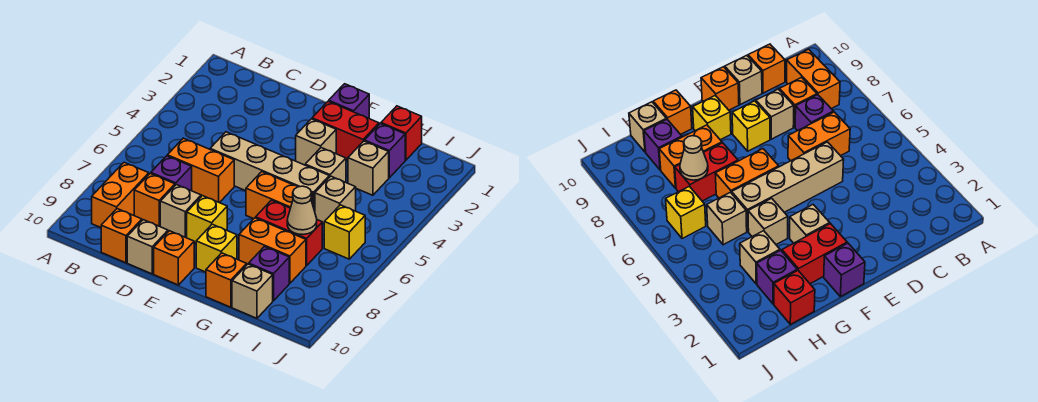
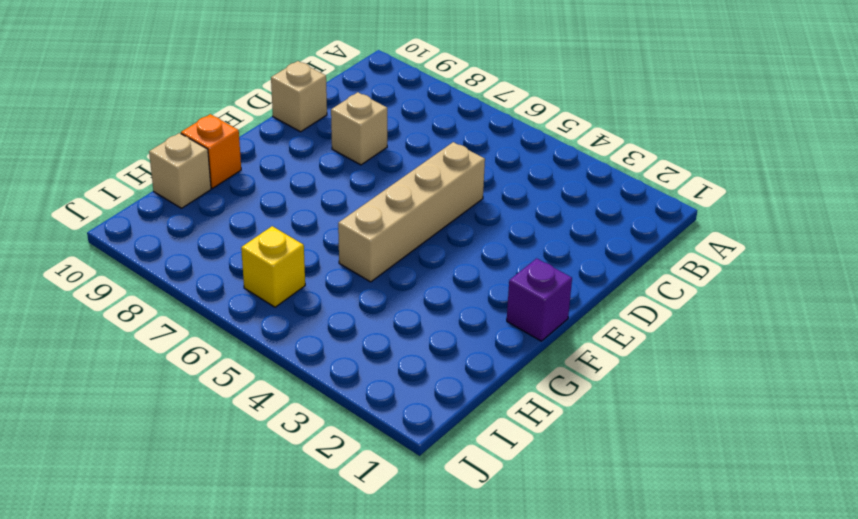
none -> orange brick B8:B9 level 1
none -> orange brick C6:D6 level 1
none -> purple brick C7 level 1

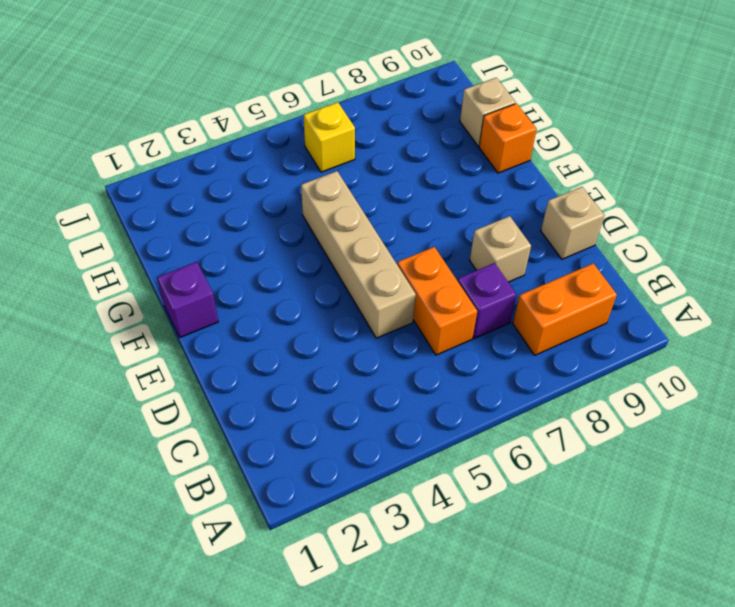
none -> orange brick C8 level 1
none -> orange brick C10 level 1
none -> yellow brick E8 level 1

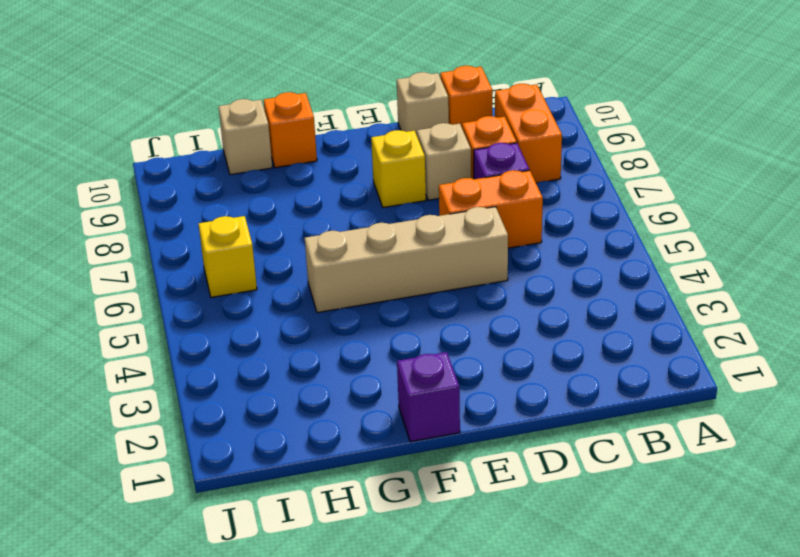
none -> orange brick E10 level 1
none -> red brick F2:G2 level 1
none -> tan brick F3 level 1

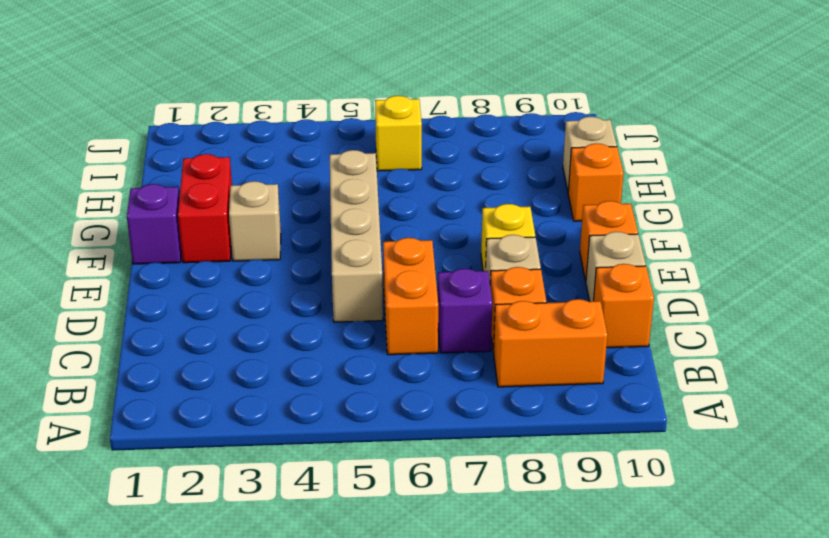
none -> orange brick F6:G6 level 1
none -> yellow brick F9 level 1
none -> tan brick G4 level 1

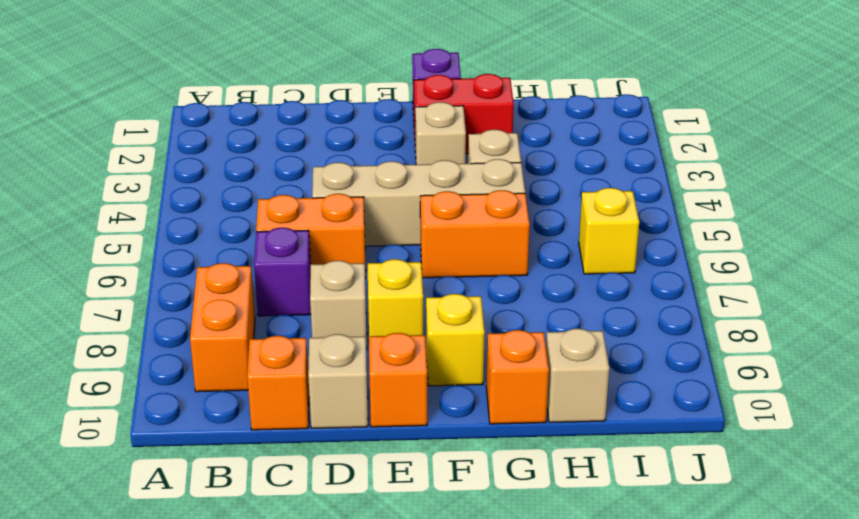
none -> orange brick C8 level 1
none -> red brick G7:H7 level 1
none -> orange brick G8:H8 level 1

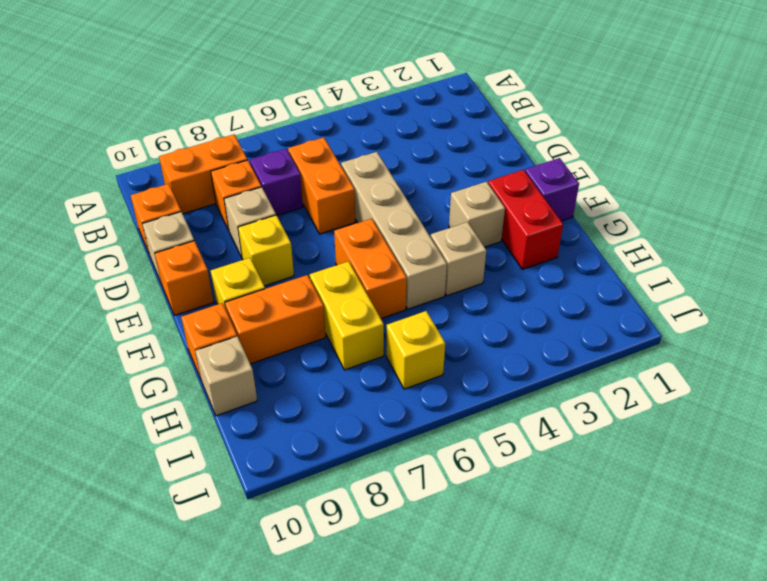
yellow brick G7:H7 level 1 -> red brick G7:H7 level 1
orange brick G8:G9 level 1 -> orange brick G8:H8 level 1
none -> red brick H1 level 1
none -> purple brick H2 level 1
none -> tan brick H3 level 1

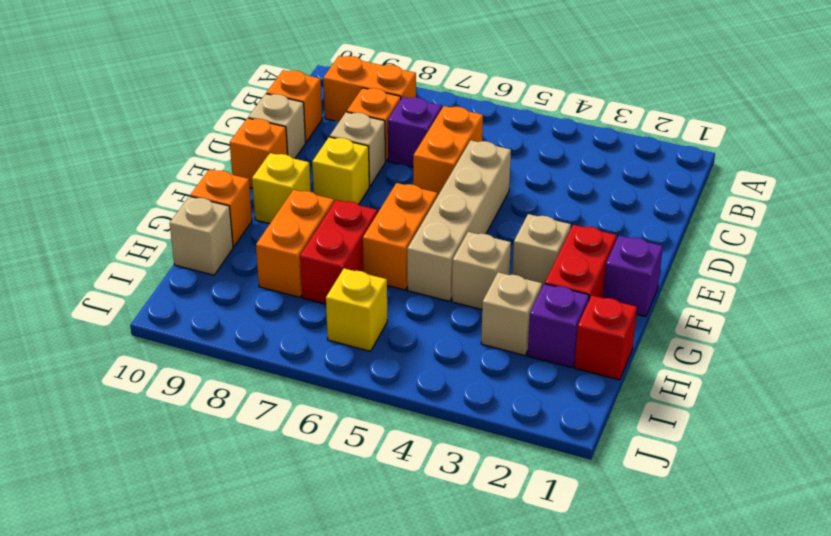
none -> tan brick H5 level 1
none -> purple brick H9 level 1
none -> tan cone H7 level 2

